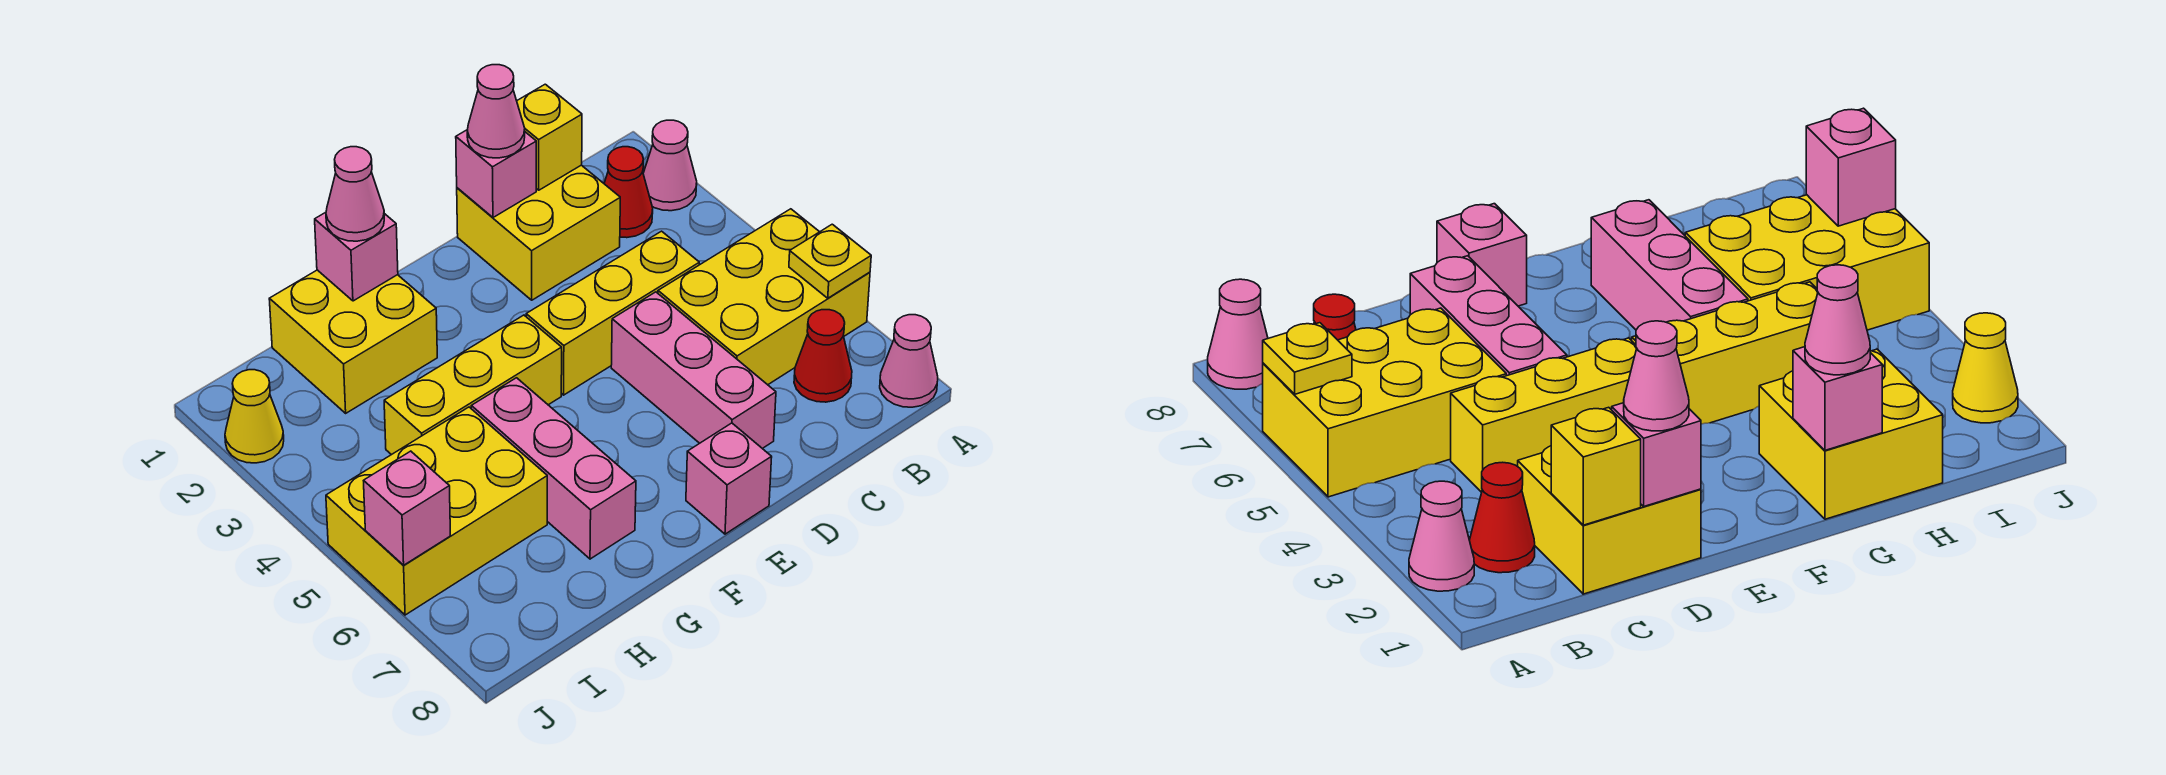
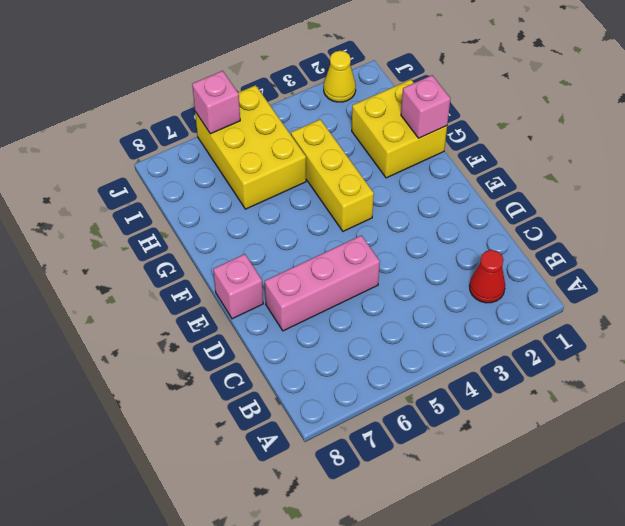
none -> pink cone A2 level 1
none -> yellow brick A5:C6 level 1
none -> pink cone A8 level 1

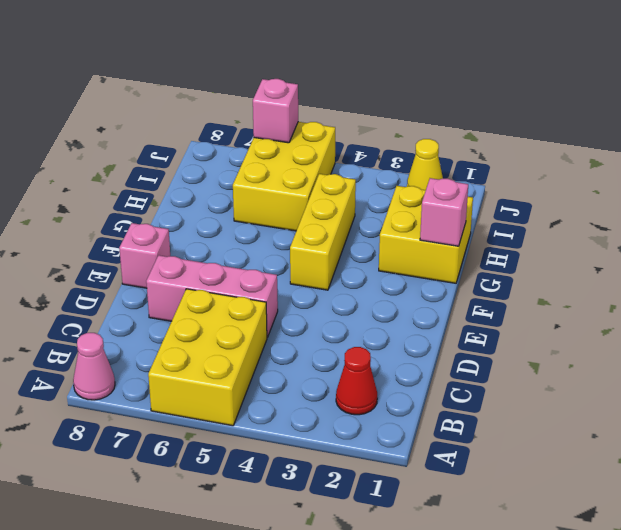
none -> pink cone A2 level 1
none -> red cone B7 level 1
none -> yellow brick C1:D2 level 1

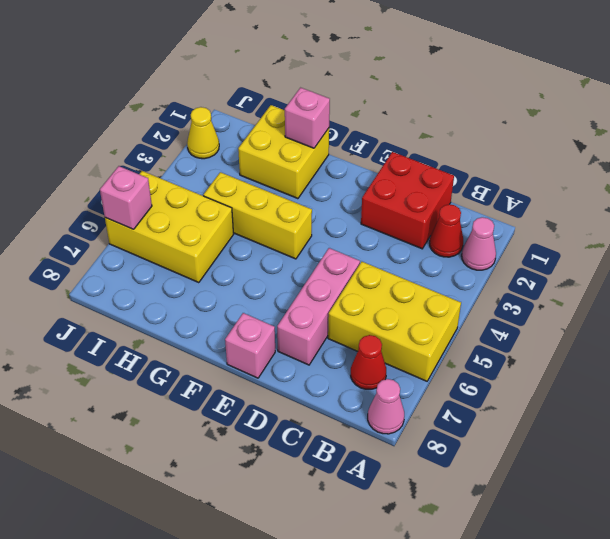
red brick C1:D2 level 1 -> yellow brick C1:D2 level 1
none -> yellow brick C4:E4 level 1
none -> pink brick G5:G7 level 1
none -> yellow plate A6 level 2

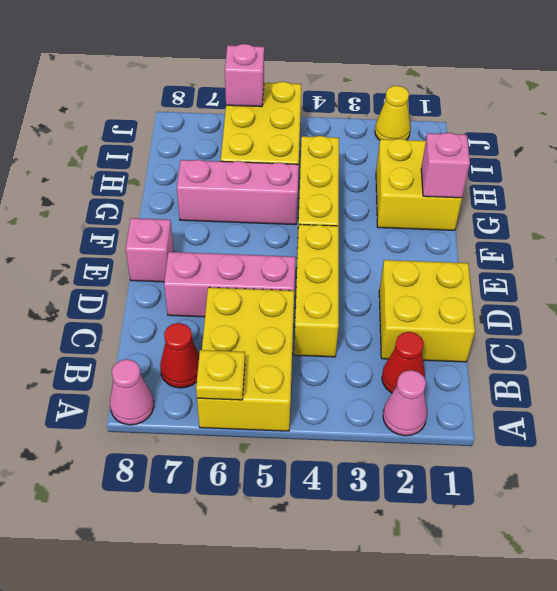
none -> yellow brick C1 level 2
none -> pink brick D1 level 2
none -> pink cone D1 level 3

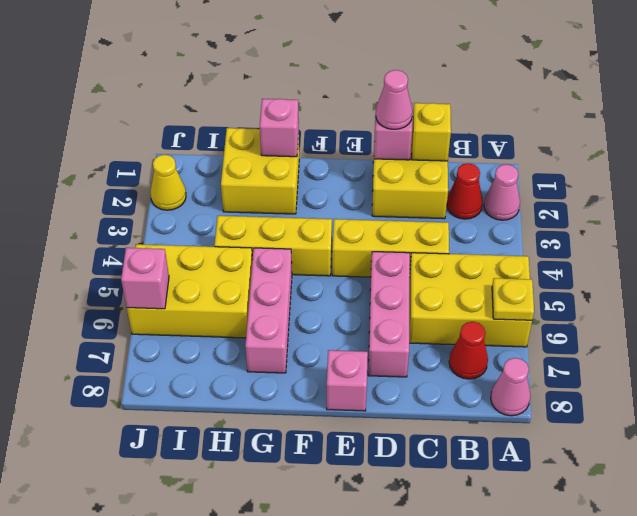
none -> pink cone G1 level 3

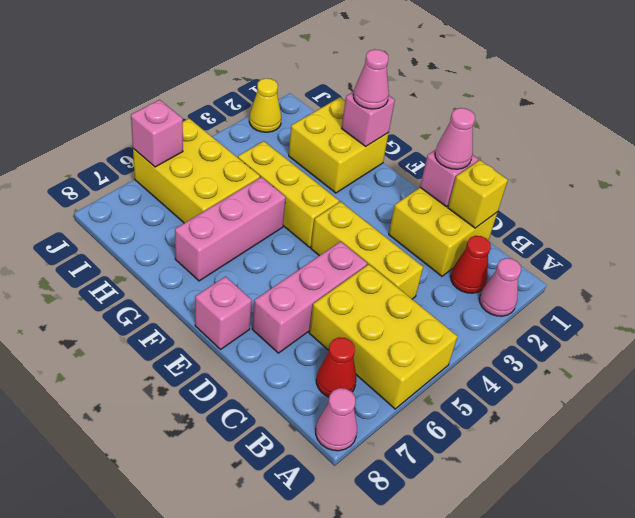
none -> yellow plate A6 level 2

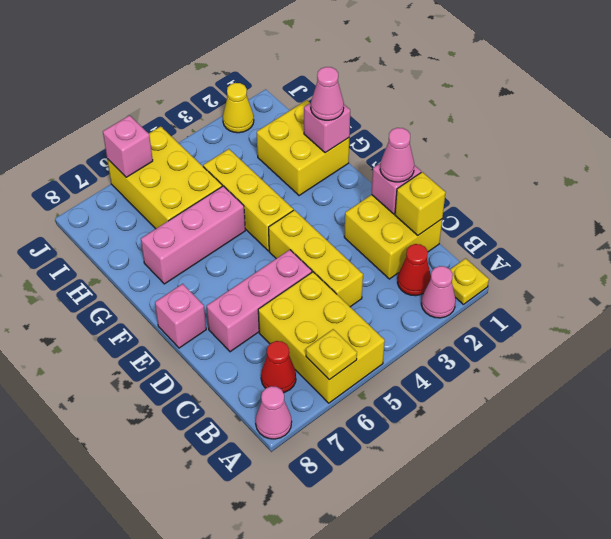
yellow plate A1 level 1 -> none

